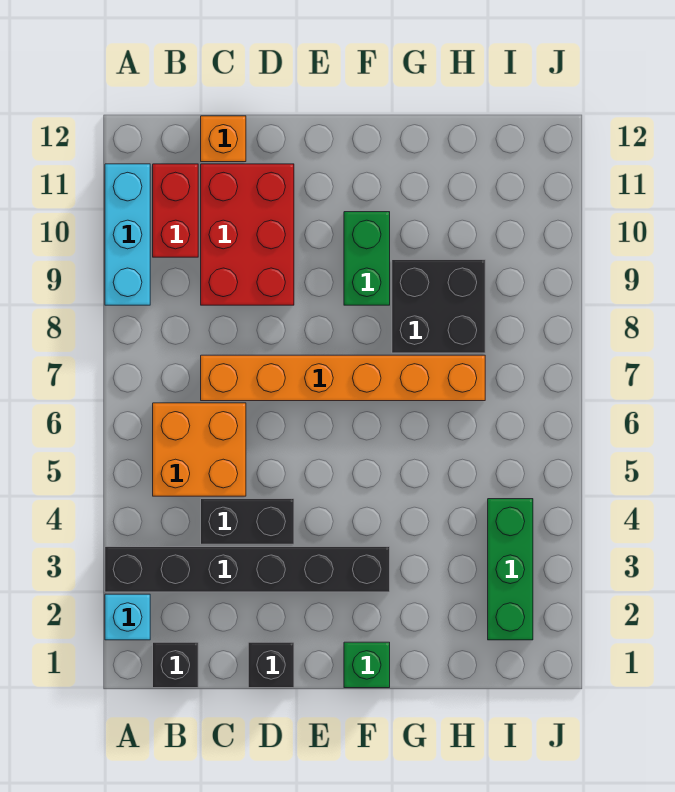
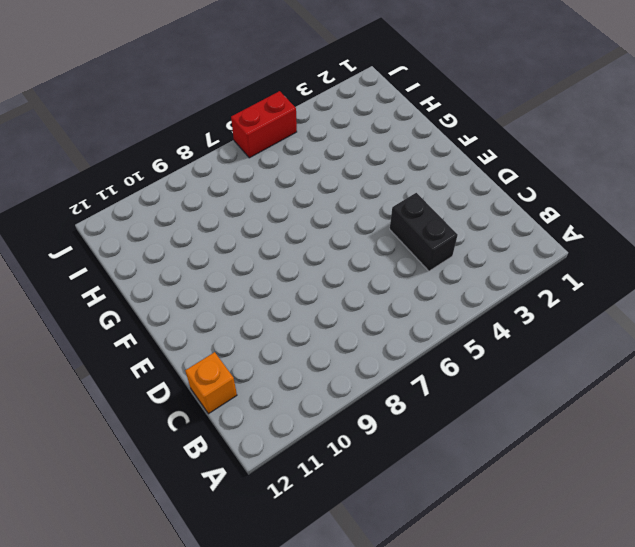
red brick J5:J6 level 1 -> red brick B10:B11 level 1
none -> cyan brick A2 level 1
none -> black brick A3:F3 level 1
none -> cyan brick A9:A11 level 1

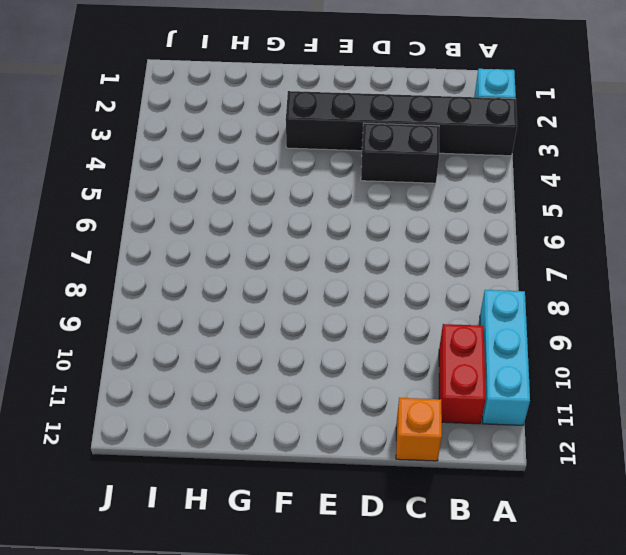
none -> black brick B1 level 1
none -> orange brick B5:C6 level 1
none -> orange brick C7:H7 level 1

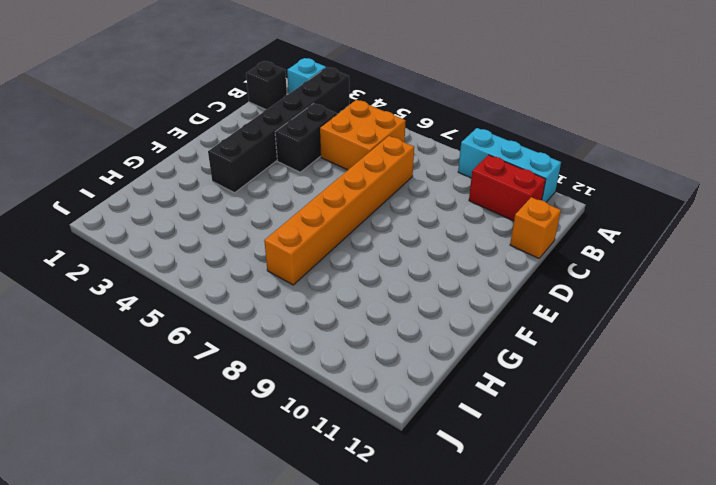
none -> red brick C9:D11 level 1
none -> black brick D1 level 1
none -> green brick F1 level 1

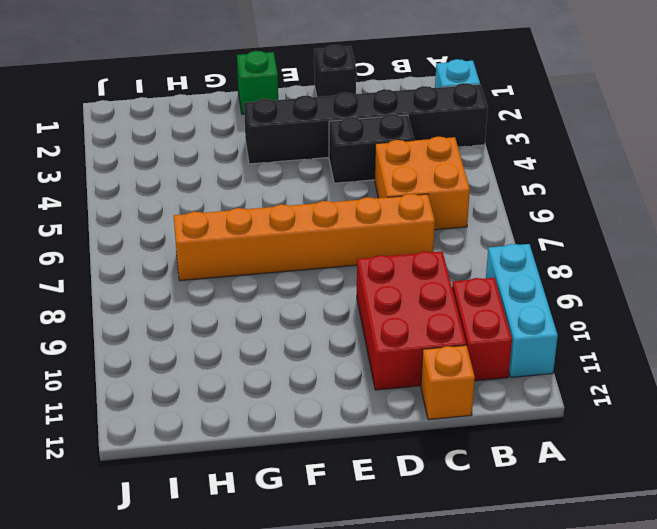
none -> black brick B1 level 1
none -> green brick F9:F10 level 1
none -> black brick G8:H9 level 1

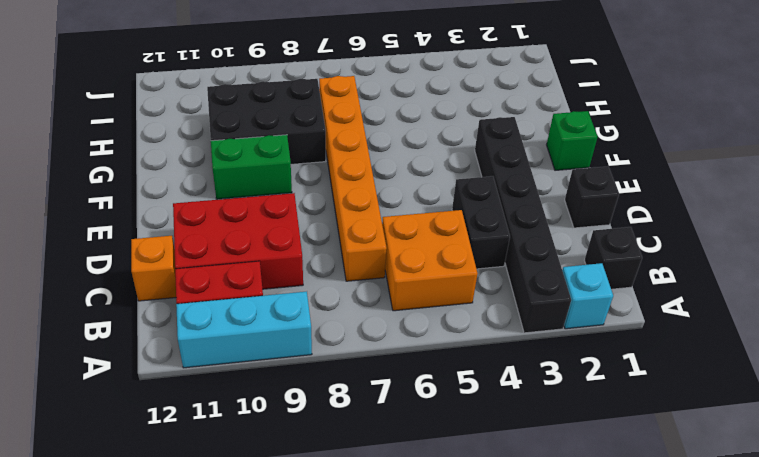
black brick G8:H10 level 1 -> black brick G8:H9 level 1
none -> green brick I2:I4 level 1

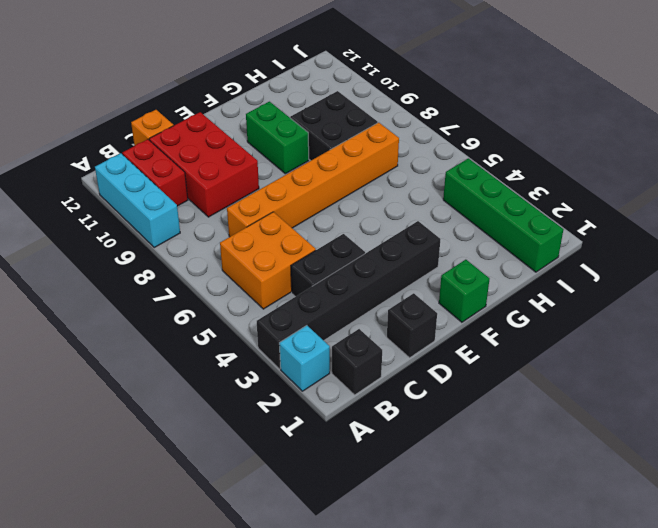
green brick I1:I4 level 1 -> green brick I2:I4 level 1

